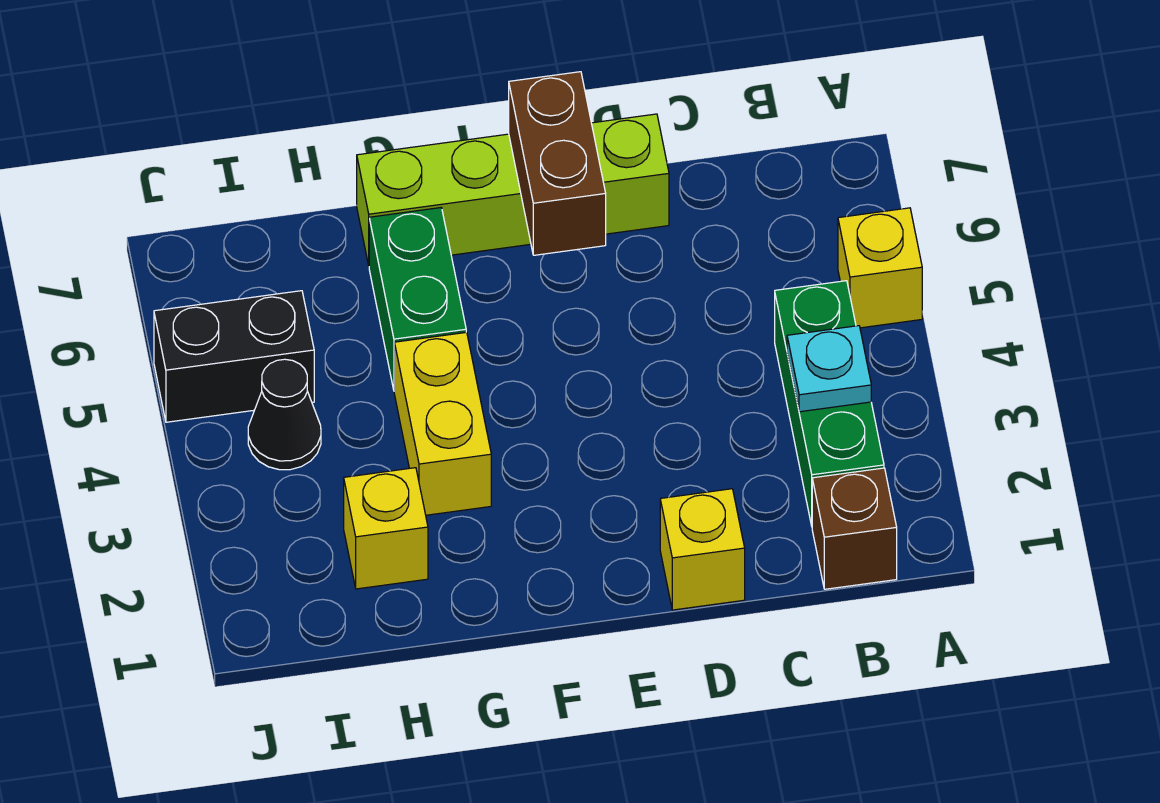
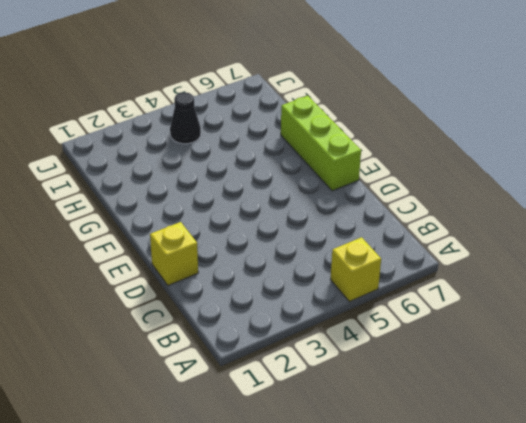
lime brick E7:G7 level 1 -> lime brick D7:G7 level 1
none -> brown brick B1 level 1
none -> green brick B2:B4 level 1
none -> yellow brick G3:G4 level 1

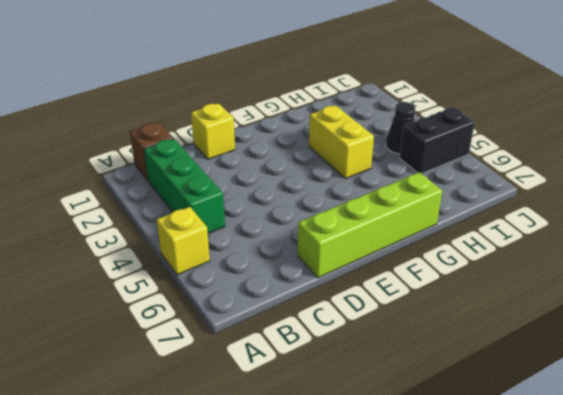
none -> green brick G5:G6 level 1
none -> yellow brick H2 level 1
none -> cyan plate B3 level 2

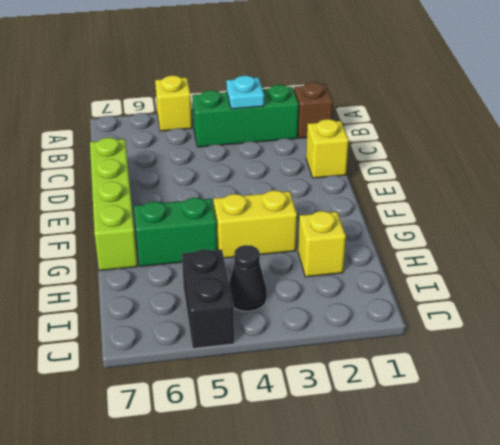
none -> brown brick E6:E7 level 2

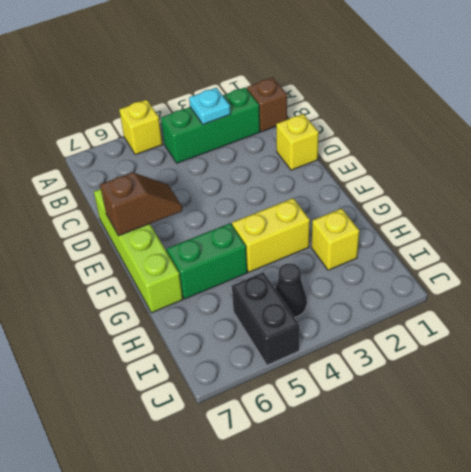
brown slope E6:E7 level 2 top 7 -> brown brick E6:E7 level 2

